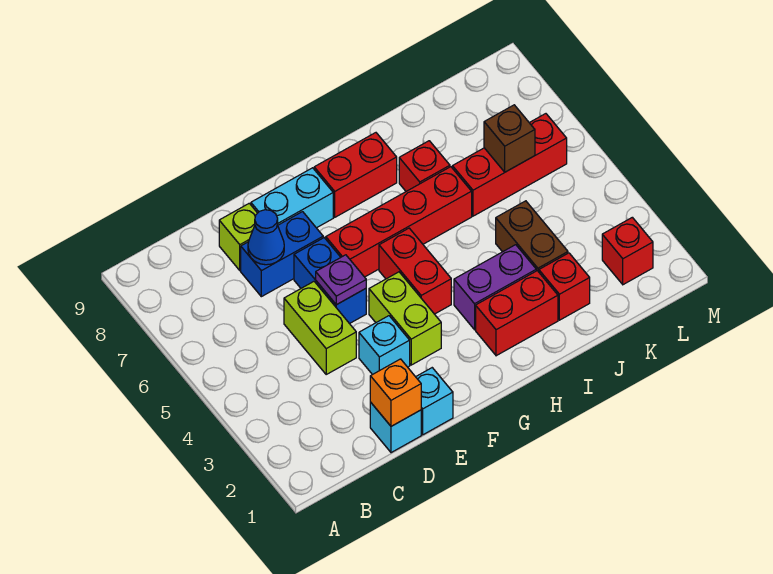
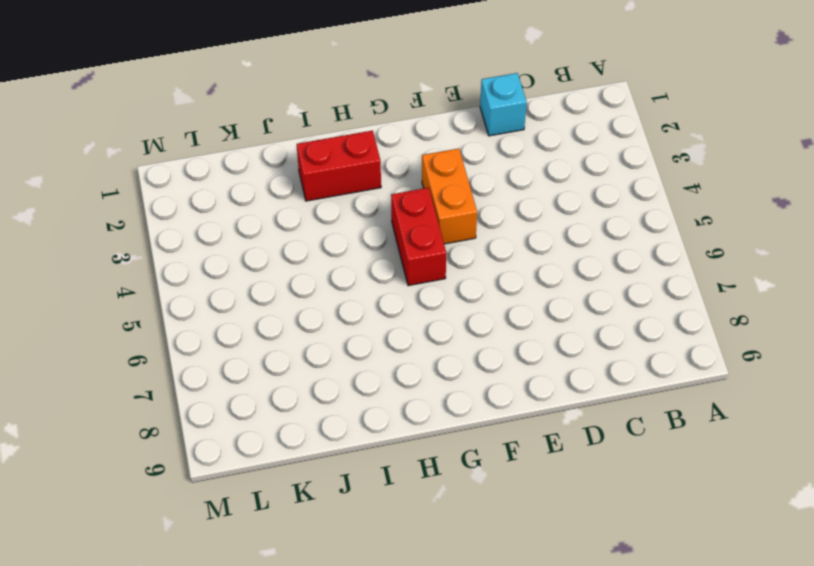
orange brick F3:F4 level 1 -> lime brick F3:F4 level 1
none -> lime brick D4:D5 level 1
none -> blue brick D7:E7 level 1
none -> lime brick D8 level 1

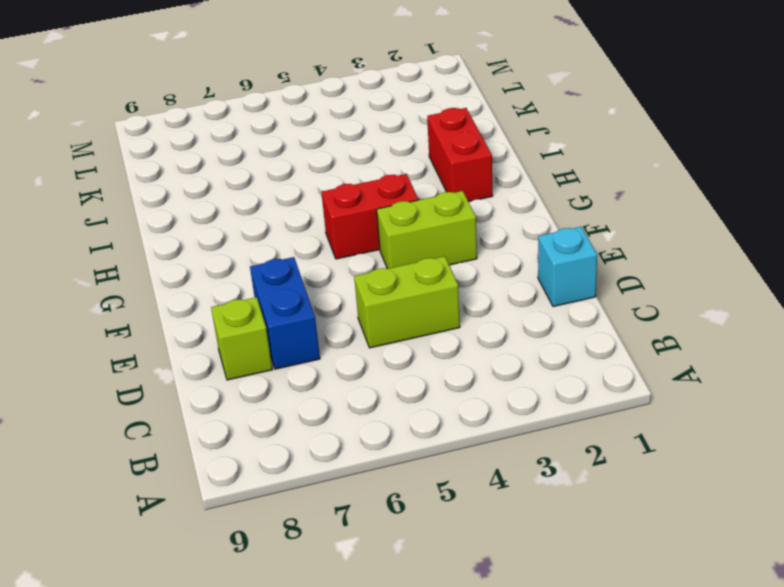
none -> cyan brick E1 level 1
none -> cyan brick E3 level 1
none -> blue brick E5:E6 level 1

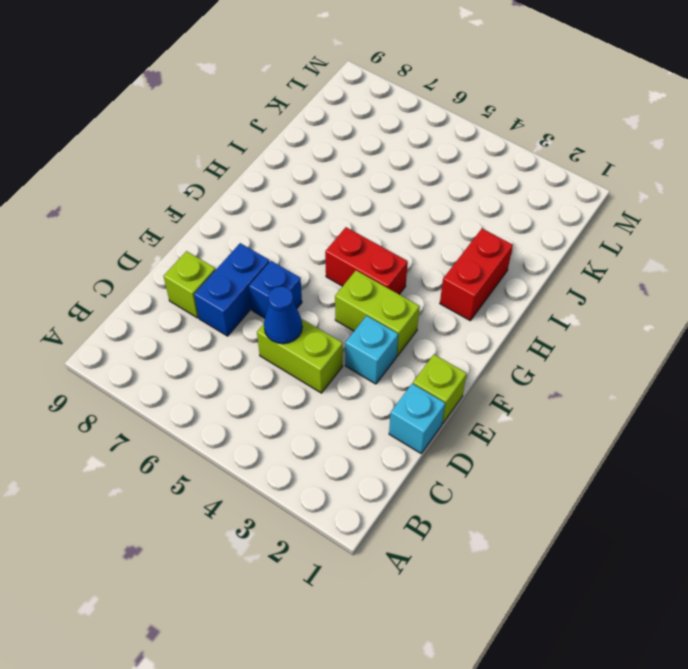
blue cone D5 level 2 -> blue cone D7 level 2
lime brick E1 level 1 -> cyan brick E1 level 1
blue brick E6 level 1 -> blue brick E5:E6 level 1
none -> cyan brick E8:F8 level 1
none -> red brick F6:I6 level 1
none -> red brick G8:H8 level 1

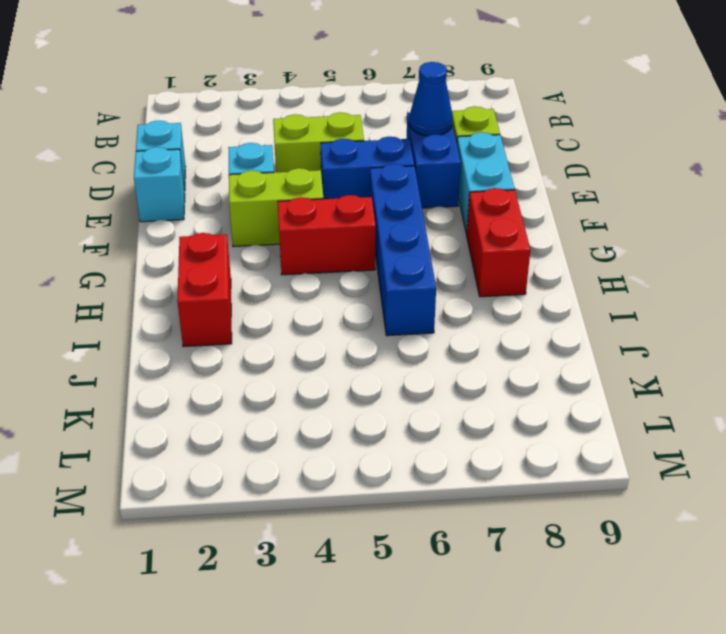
blue brick F6:I6 level 1 -> red brick F6:I6 level 1
none -> purple brick H3:I3 level 1
none -> red brick I7 level 1
none -> red brick J2 level 1

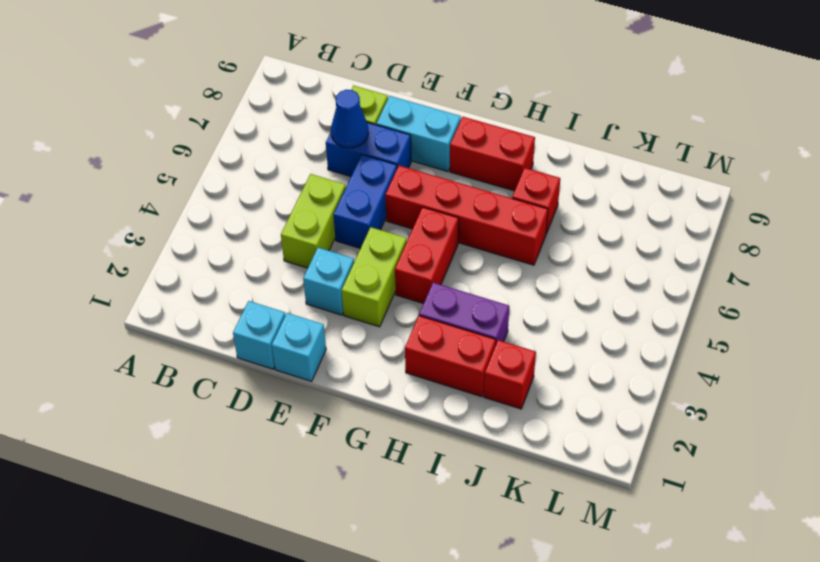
none -> brown brick J3:J4 level 1
none -> red brick J6:L6 level 1
none -> red brick L2 level 1

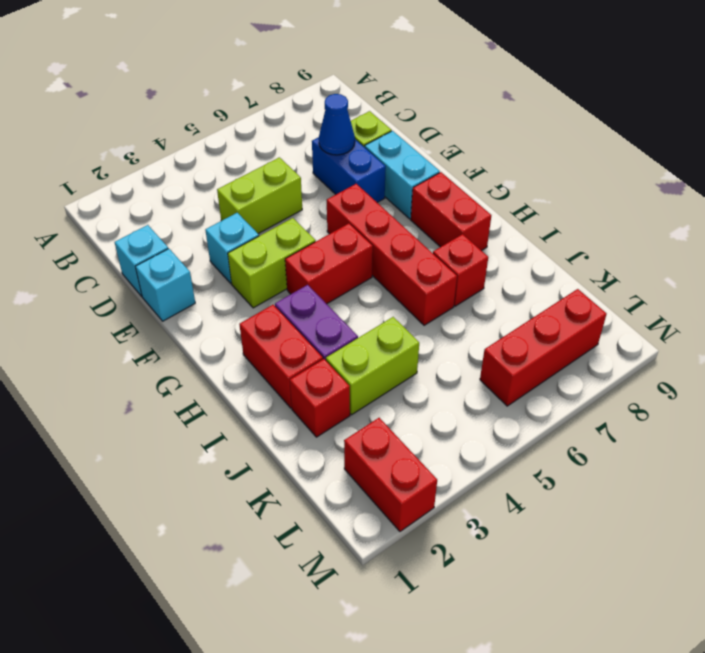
lime brick J3:J4 level 1 -> brown brick J3:J4 level 1
red brick L2:M2 level 1 -> red brick L2 level 1
red brick L6:L8 level 1 -> red brick J6:L6 level 1
none -> blue brick E5:E6 level 1
none -> orange brick D1 level 2
none -> purple plate E5 level 2

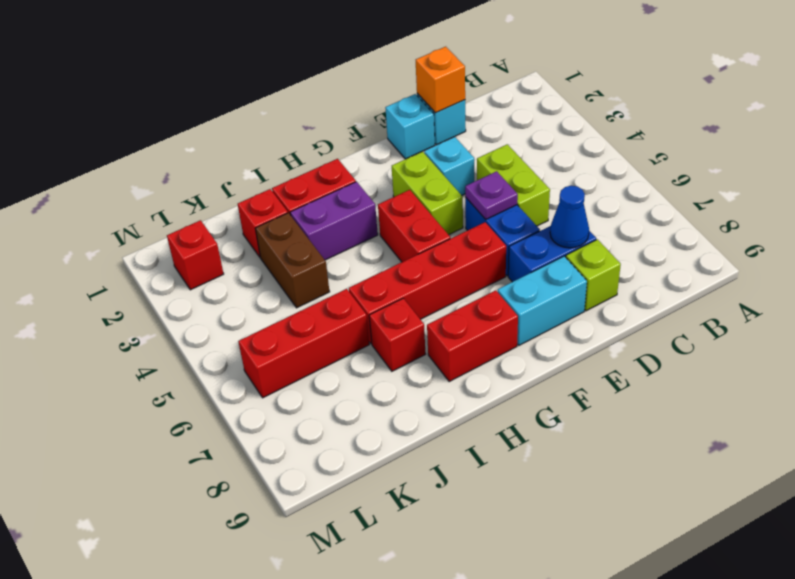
none -> brown brick K6 level 2

